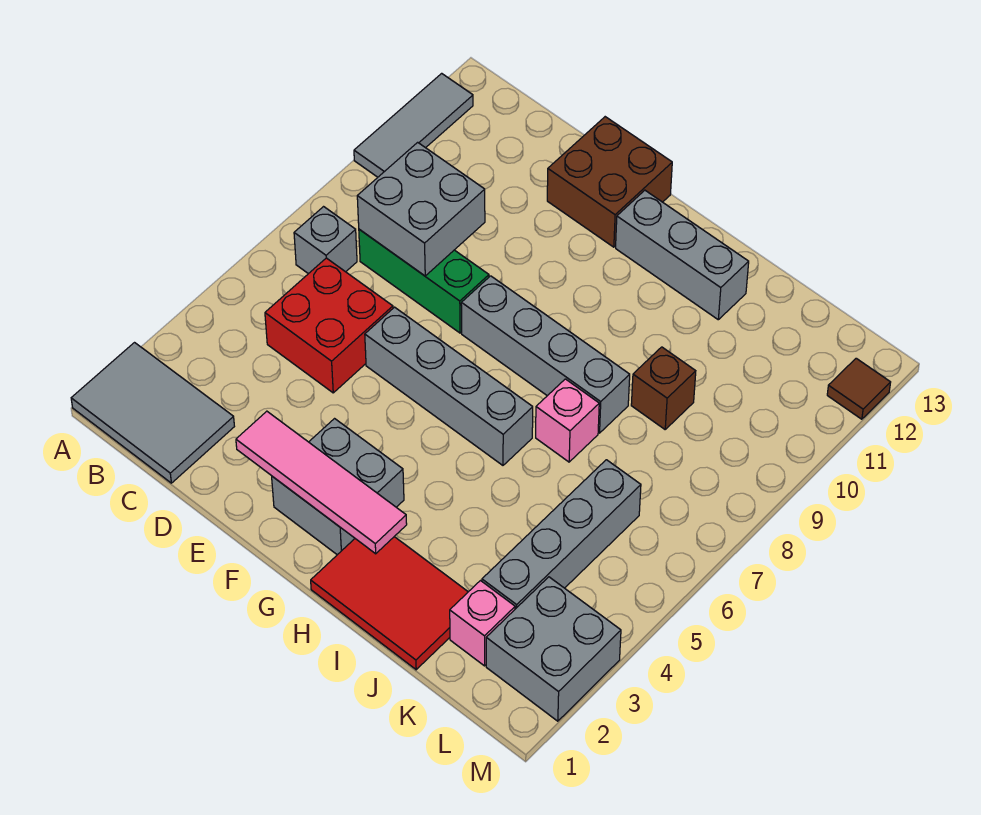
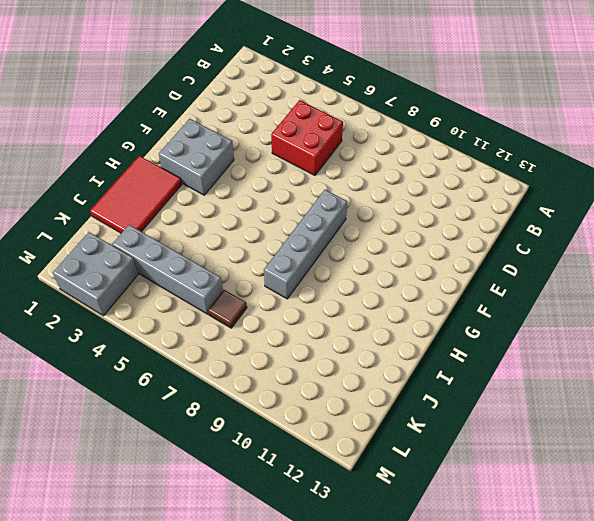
brown tile K7 level 1 -> brown tile M12 level 1
none -> grey tile A1:C2 level 1
none -> grey tile A10:A12 level 1
none -> grey brick B7 level 1

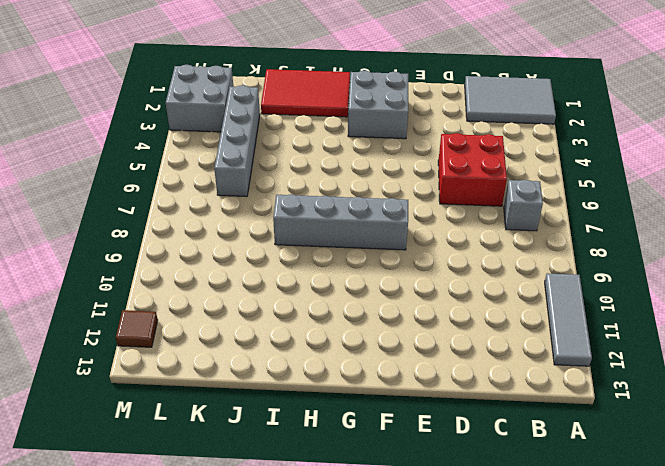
none -> green brick C8:E8 level 1
none -> grey brick E6:H6 level 1
none -> brown brick E12:F13 level 1

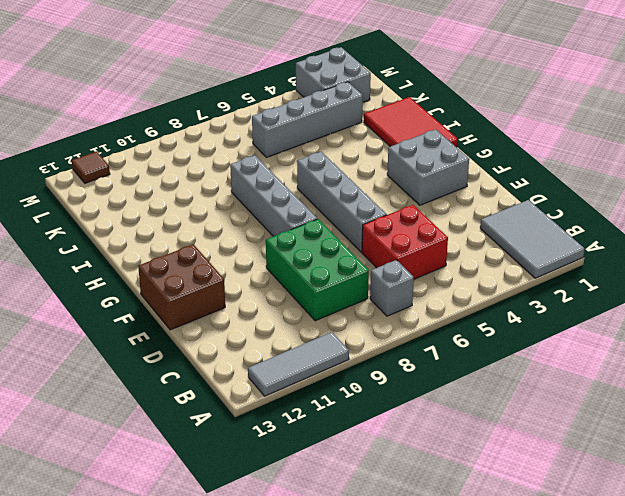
green brick C8:E9 level 1 -> green brick C8:E8 level 1
none -> grey brick G12:I12 level 1
none -> pink brick I7 level 1
none -> brown brick J9 level 1

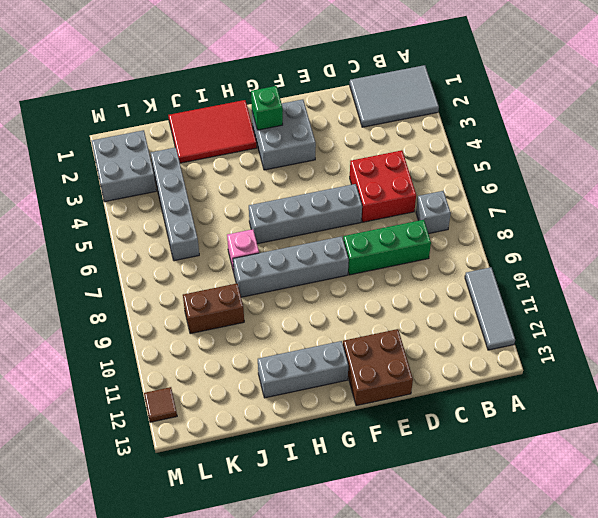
green brick G2 level 2 -> pink tile E2:H2 level 2
brown brick J9:K9 level 1 -> brown brick J9 level 1
none -> pink brick K2 level 1
none -> grey brick C8:D9 level 2

